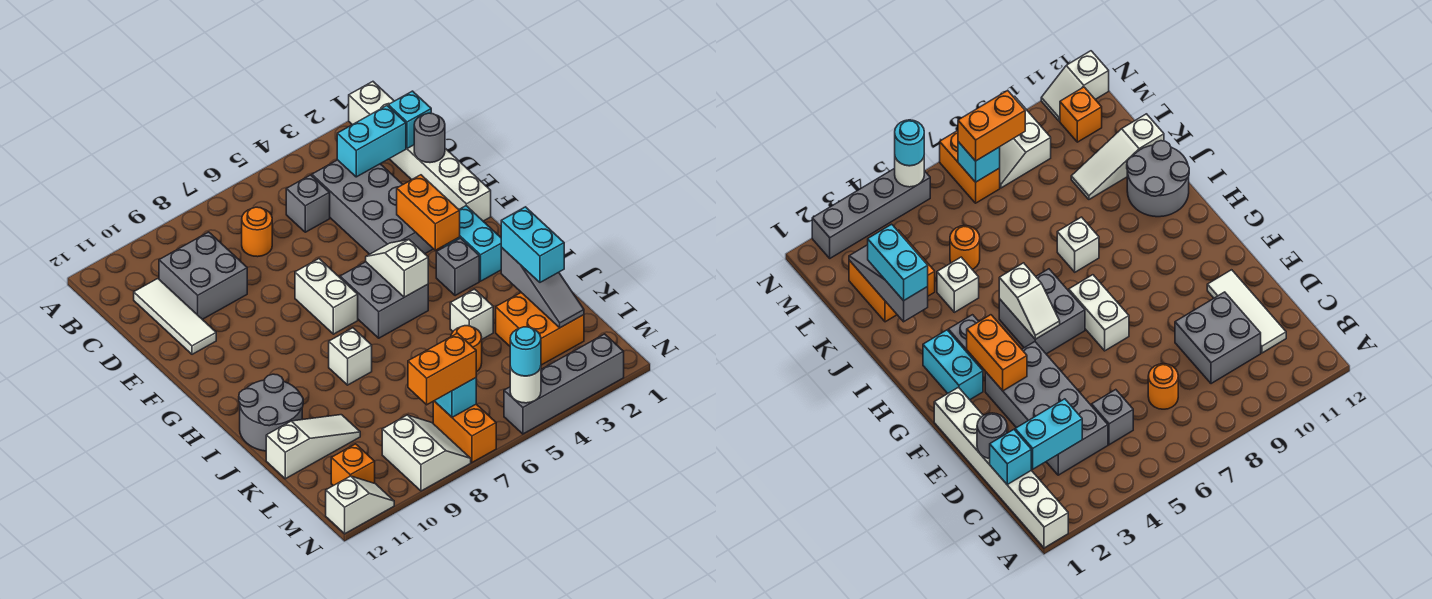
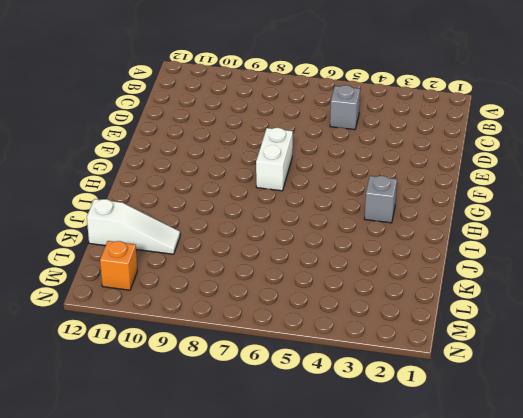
none -> white brick A1:F1 level 1
none -> grey brick C3:F4 level 1
none -> orange round brick C7 level 1
none -> grey brick C9:D10 level 1

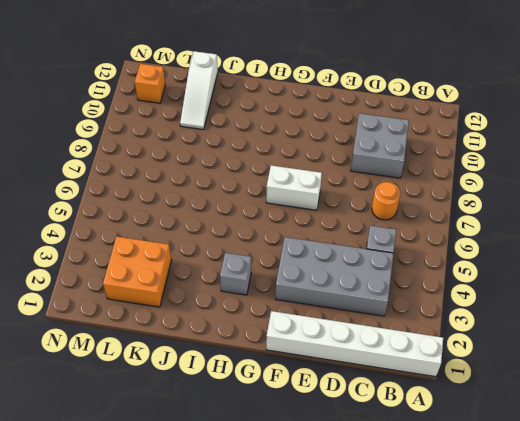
none -> white tile C11:E11 level 1
none -> cyan brick G2:H2 level 1
none -> grey brick G5:H6 level 1
none -> white brick I8 level 1

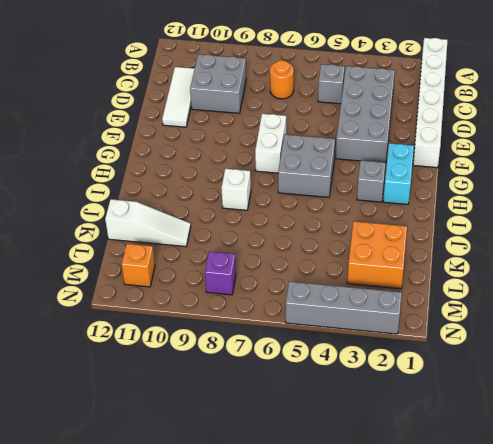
purple brick M8 level 1 -> white slope M8:N9 level 1 top 9
none -> grey round brick I11:J12 level 1
none -> white brick J4 level 1
none -> orange round brick K5 level 1
none -> orange brick M7:N7 level 1

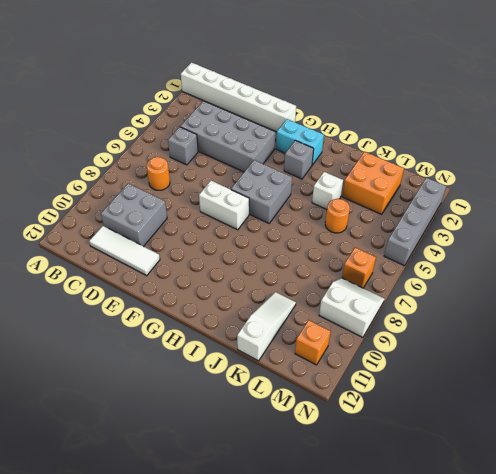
orange brick M7 level 1 -> orange brick M7:N7 level 1
none -> white brick I8 level 1
none -> grey round brick I11:J12 level 1
none -> white slope N11:N12 level 1 top 12
none -> cyan brick C1 level 2

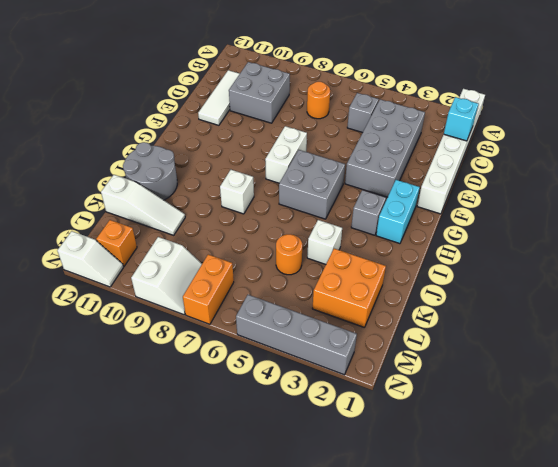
none -> cyan brick C2:C3 level 2
none -> grey round brick D1 level 2
none -> orange brick F3:G3 level 2
none -> white slope G5:H5 level 2 top H

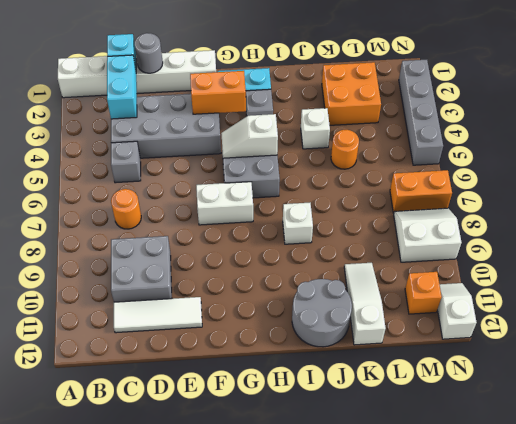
none -> grey slope J2:L2 level 2 top J
none -> cyan brick M7 level 2
none -> white round brick N5 level 2
none -> cyan brick J2:K2 level 3

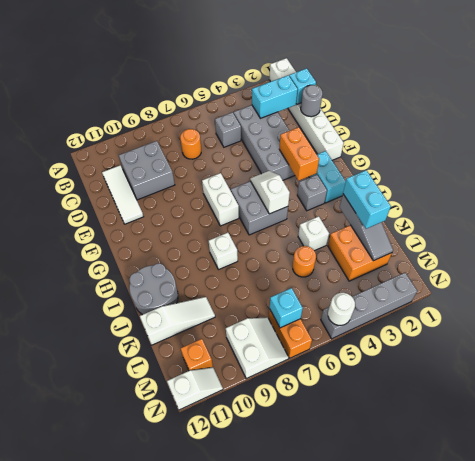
none -> orange brick M7:M8 level 3
none -> cyan round brick N5 level 3

